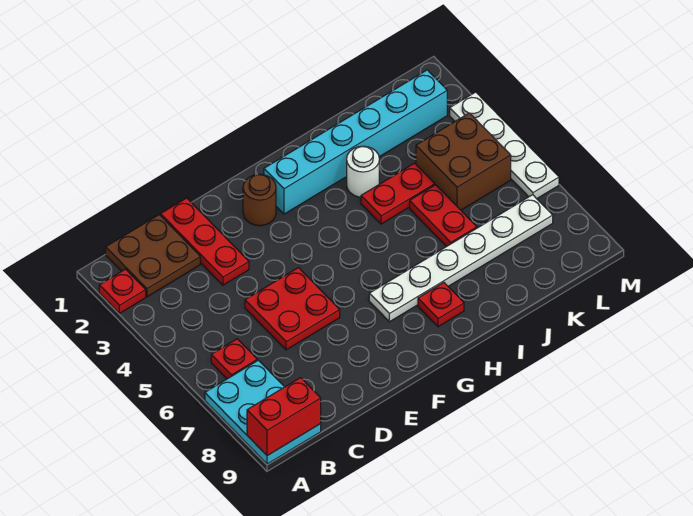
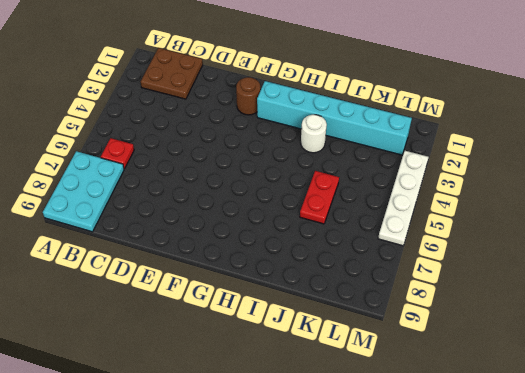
none -> red plate A2 level 1
none -> red plate D1:D3 level 1
none -> red plate D5:E6 level 1

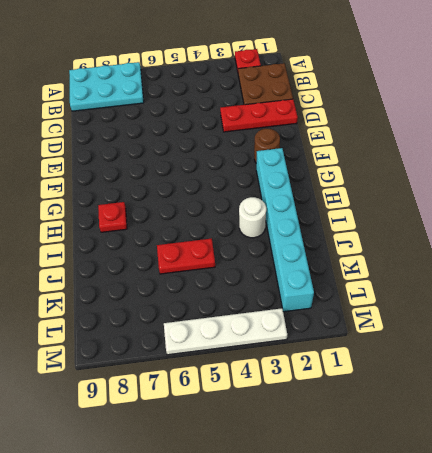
none -> red plate B6 level 1
none -> red plate D5:E6 level 1
none -> white plate G7:L7 level 1

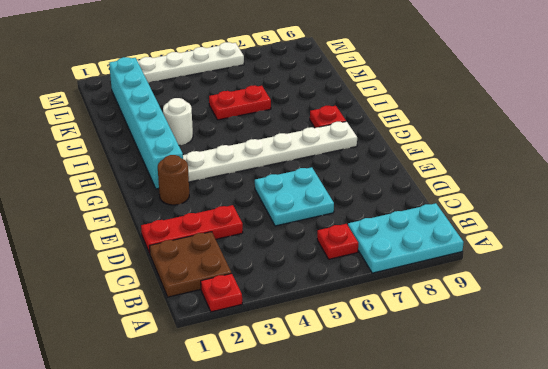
cyan plate D5:E6 level 1 -> red plate D5:E6 level 1
white plate G3:G8 level 1 -> white plate G7:L7 level 1
none -> red plate I4:J4 level 1
none -> brown brick K4:L5 level 1
none -> red brick A9:B9 level 2

